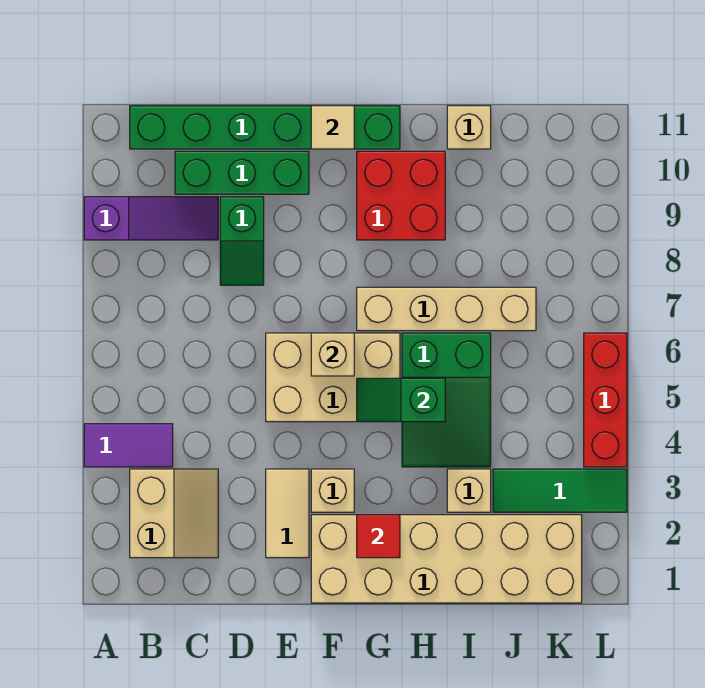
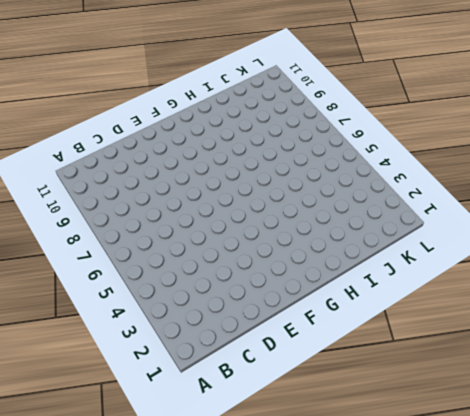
none -> purple tile A4:B4 level 1
none -> purple slope A9:C9 level 1 top A
none -> tan slope B2:C3 level 1 top B

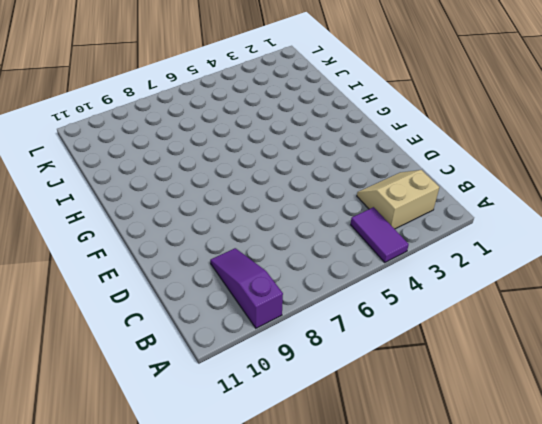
none -> green brick B11:G11 level 1
none -> green brick C10:E10 level 1
none -> green slope D8:D9 level 1 top 9

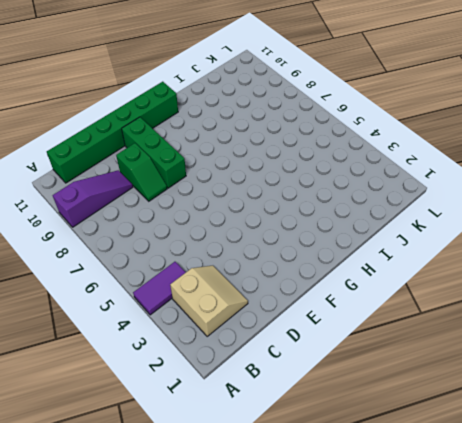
green brick E8:E10 level 1 -> green brick C10:E10 level 1
none -> tan tile E2:E3 level 1
none -> tan brick E5:G6 level 1
none -> tan brick F1:K2 level 1

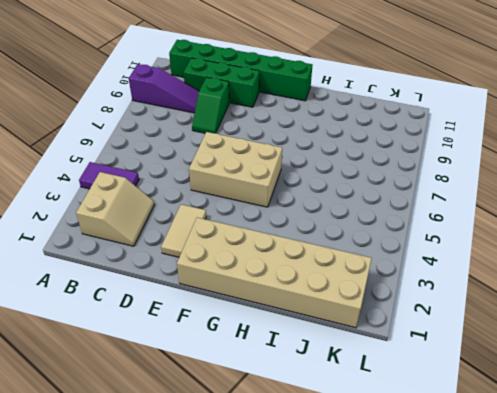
none -> tan brick F3 level 1
none -> tan brick G7:J7 level 1
none -> red brick G9:H10 level 1

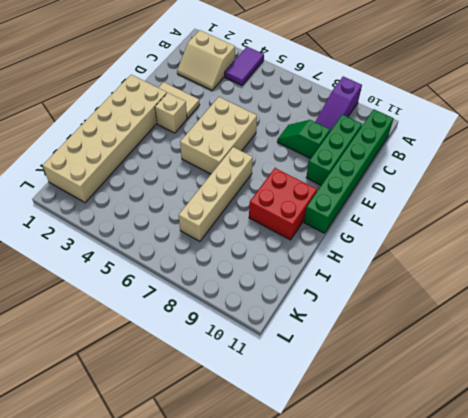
none -> green slope H4:I6 level 1 top 6
none -> tan brick I3 level 1
none -> tan brick I11 level 1

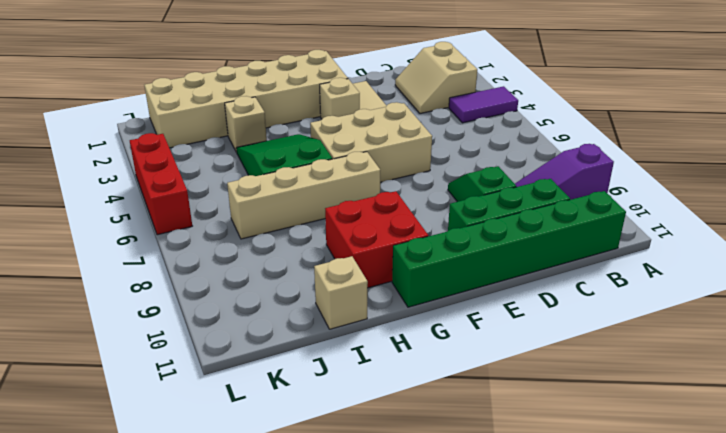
none -> green tile J3:L3 level 1
none -> tan brick F6 level 2
none -> tan tile F11 level 2

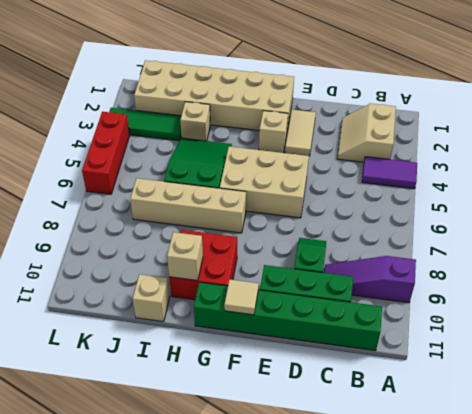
tan brick H10 level 2 -> tan brick F6 level 2
none -> red tile G2 level 2
none -> green slope G5:H5 level 2 top H

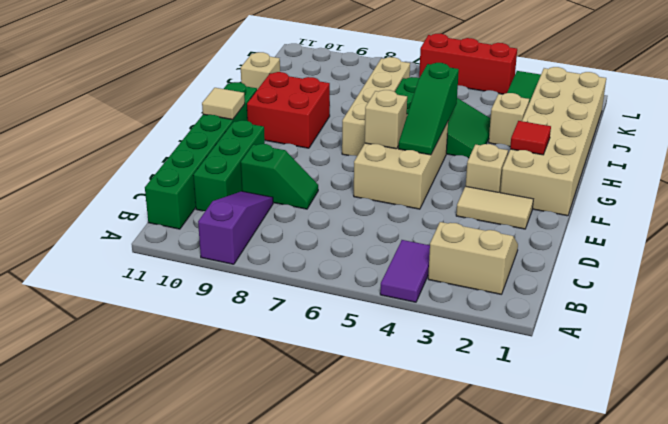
green slope F5:H5 level 2 top H -> green slope G5:H5 level 2 top H

